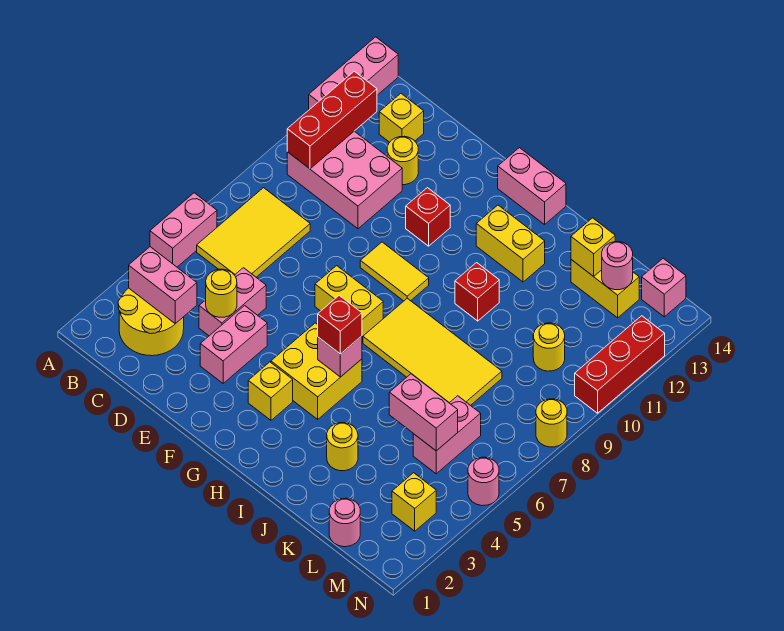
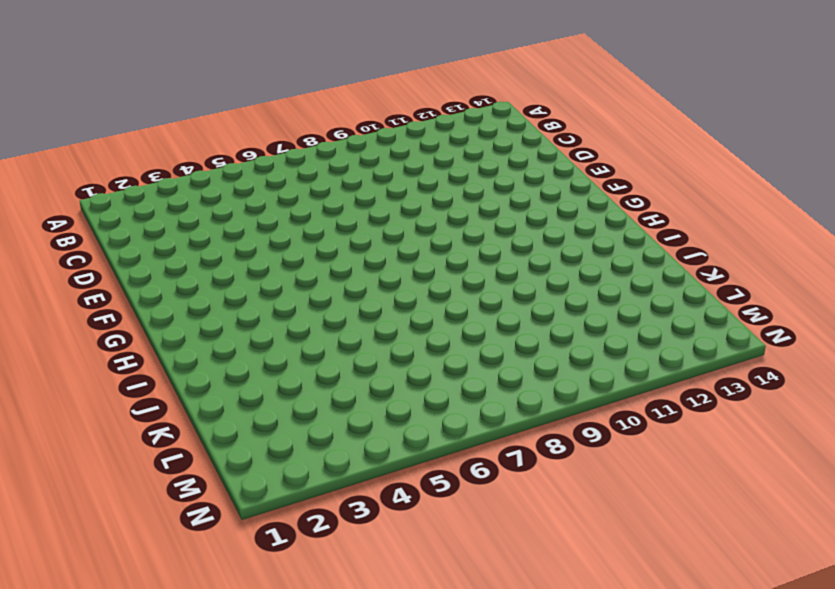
none -> pink brick A5:A6 level 1
none -> pink brick A12:A14 level 1
none -> yellow round brick B2:C3 level 1
none -> yellow tile B6:C8 level 1

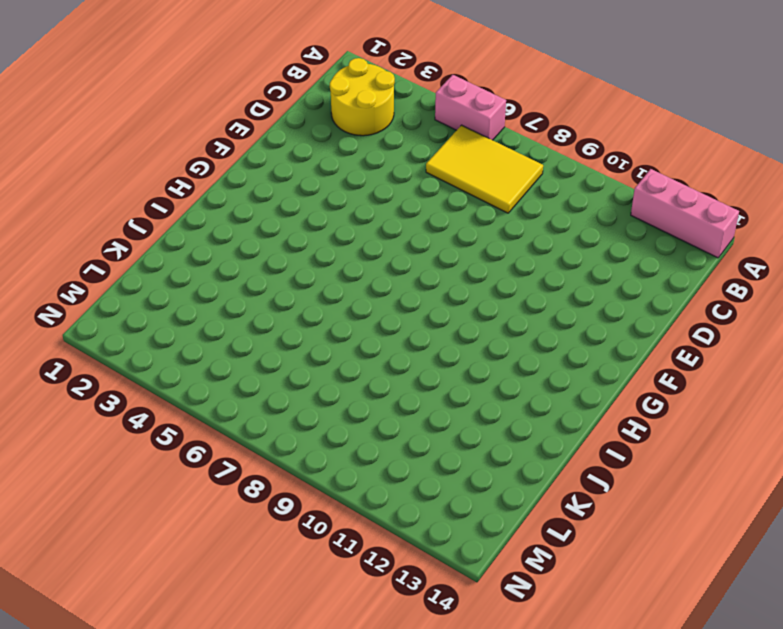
none -> pink brick B10:D11 level 1
none -> yellow brick C13 level 1
none -> pink brick D4:D5 level 1
none -> yellow round brick D12 level 1

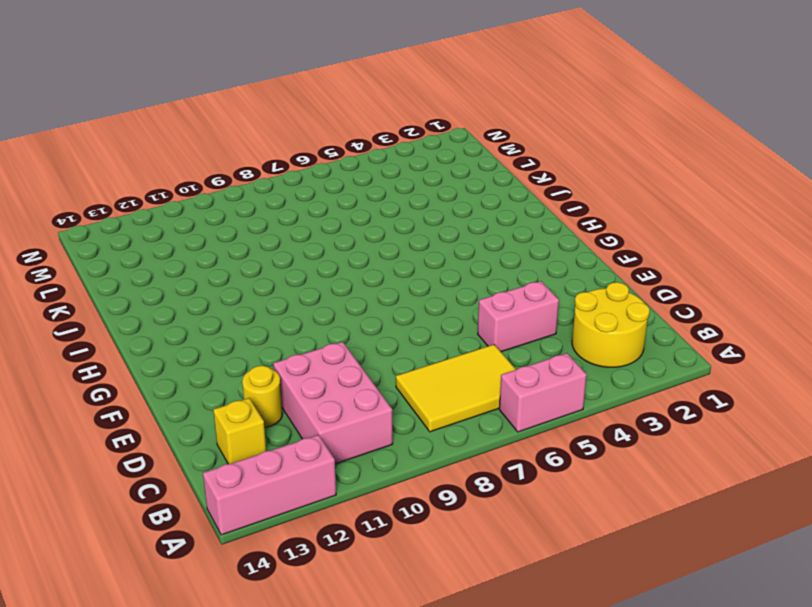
none -> pink brick E3:E4 level 1
none -> yellow brick F7:G7 level 1
none -> yellow tile F9:G9 level 1
none -> red brick F11 level 1

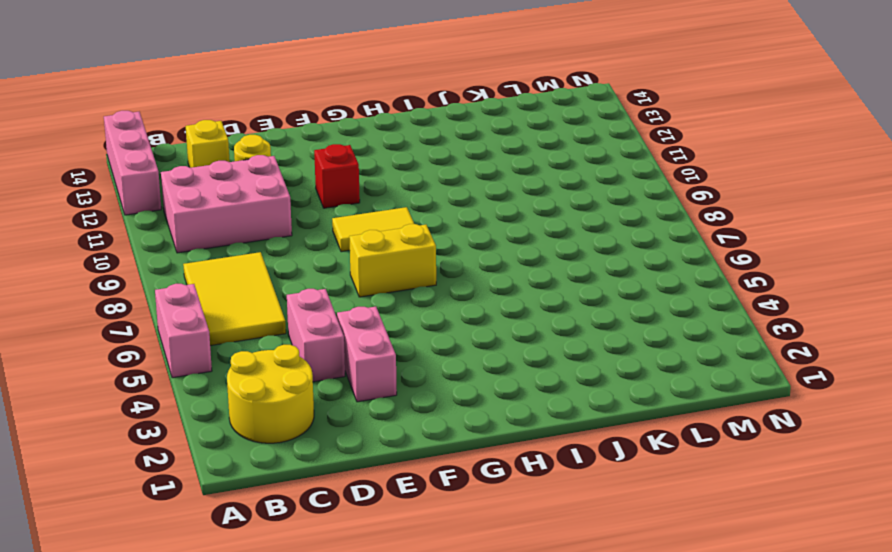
none -> yellow brick G3 level 1
none -> yellow brick G4:H5 level 1
none -> pink brick G14:H14 level 1
none -> yellow tile H7:K8 level 1

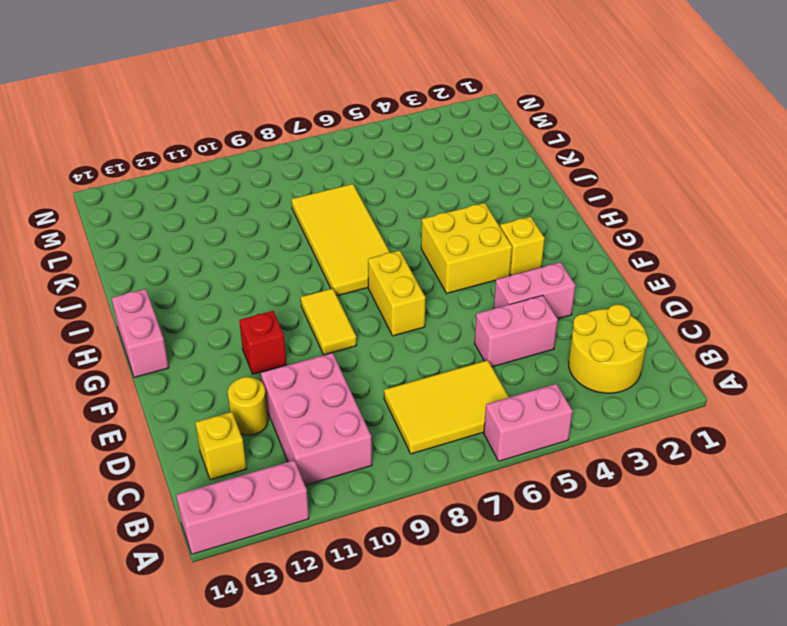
none -> yellow brick H12:I12 level 1
none -> red brick I10 level 1
none -> yellow round brick J3 level 1
none -> yellow brick K13:L13 level 1

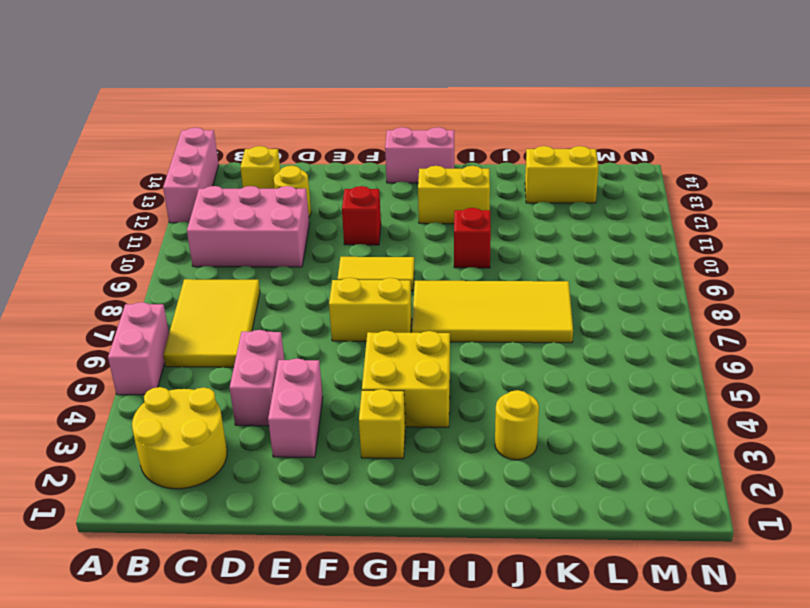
none -> pink round brick L1 level 1
none -> pink brick L5:L6 level 1
none -> yellow round brick L10 level 1
none -> yellow brick M3 level 1

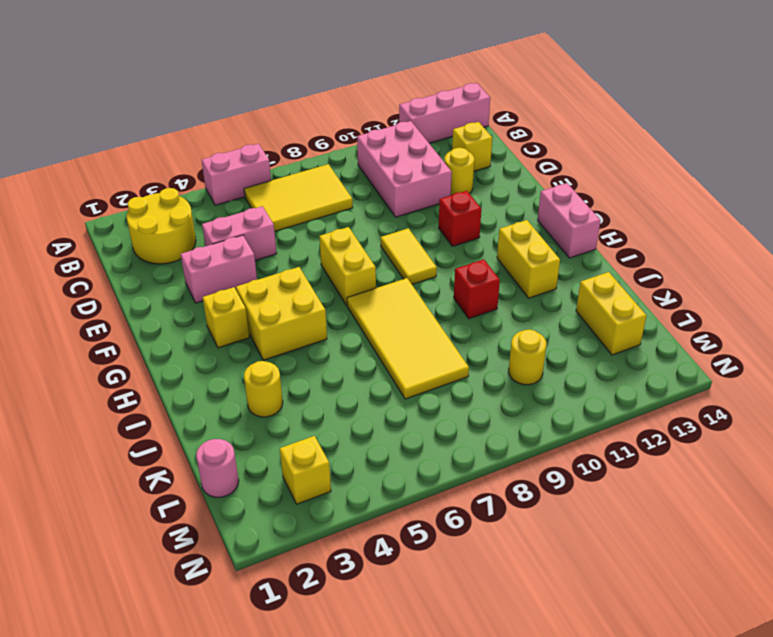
none -> pink brick L5:L6 level 1
none -> pink brick M14 level 1
none -> pink round brick N5 level 1
none -> yellow round brick N8 level 1

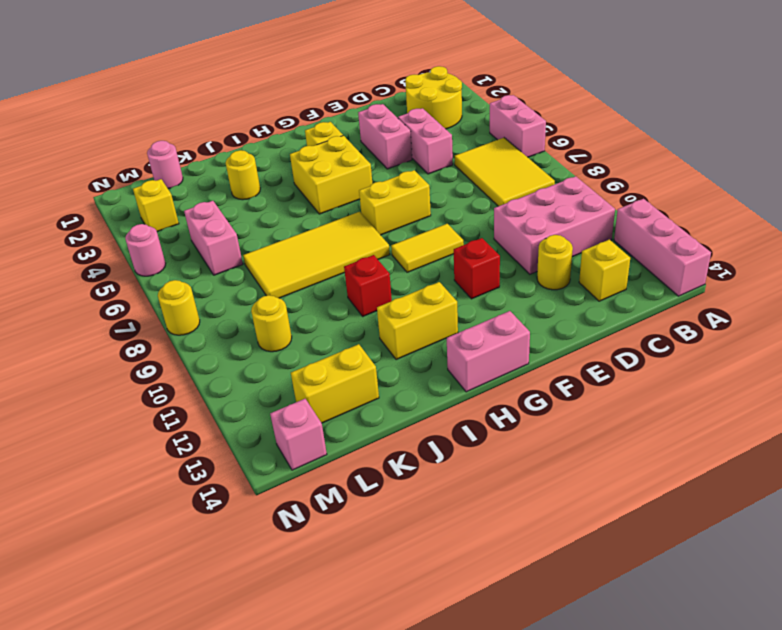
none -> red brick N10:N12 level 1
none -> pink brick B3:C3 level 2
none -> red brick B10:B12 level 2
none -> yellow round brick D4 level 2

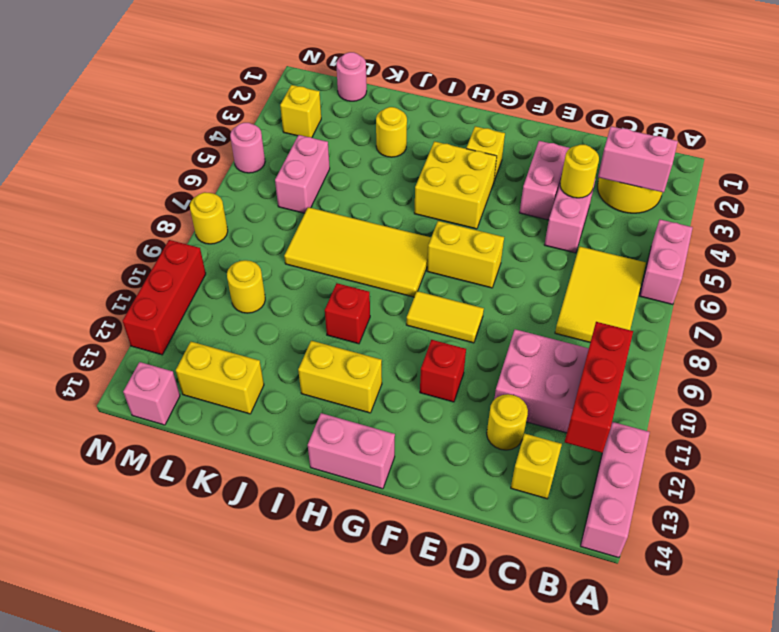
none -> pink brick H5 level 2
none -> pink brick K5:L5 level 2
none -> yellow brick K13 level 2
none -> pink round brick L13 level 2

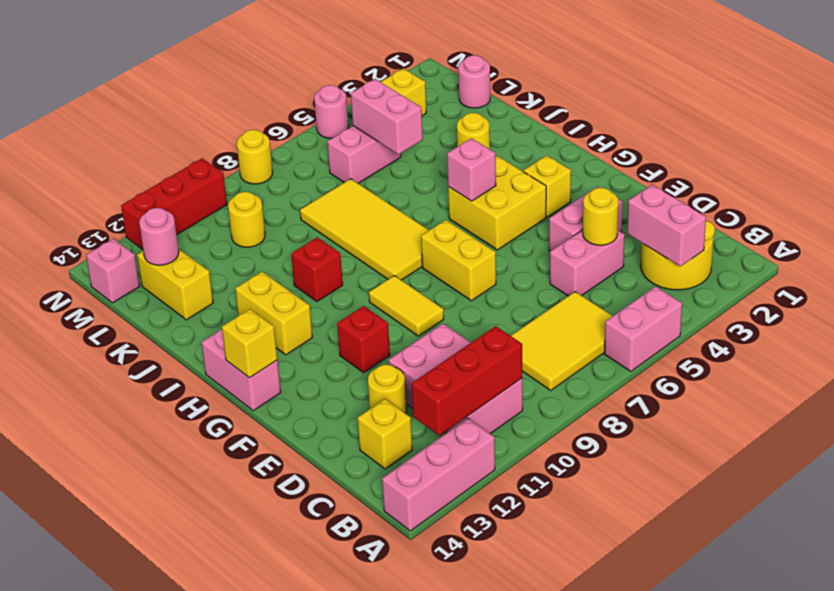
yellow brick G14 level 2 -> yellow brick K13 level 2
none -> red brick H5 level 3

